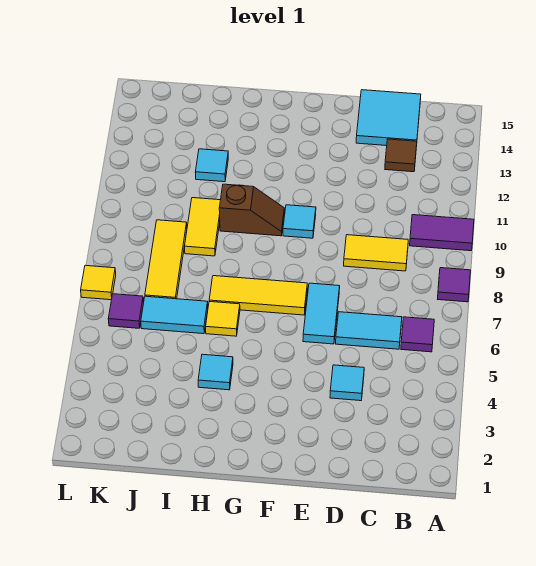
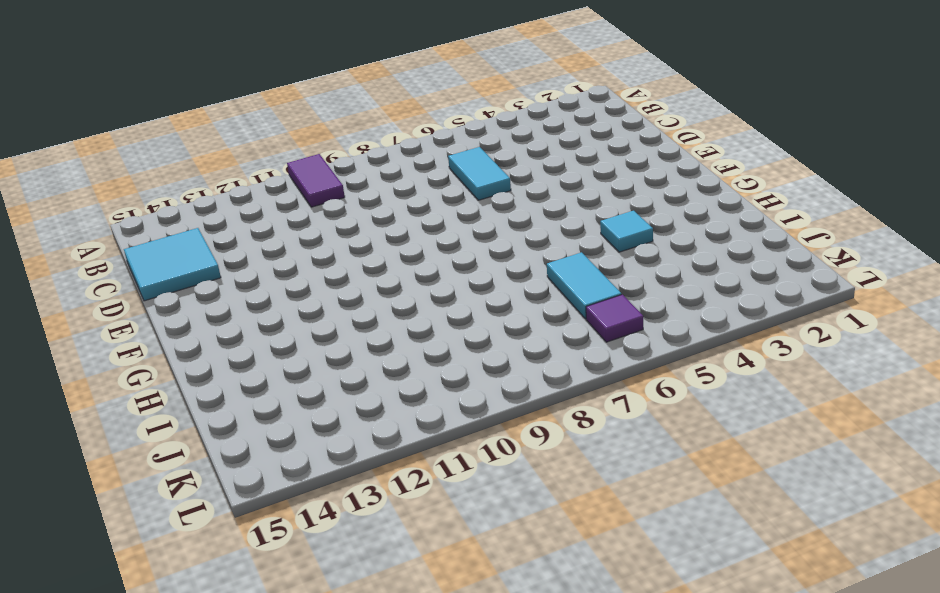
none -> purple tile A8 level 1
none -> purple tile B6 level 1
none -> yellow tile C9:D9 level 1

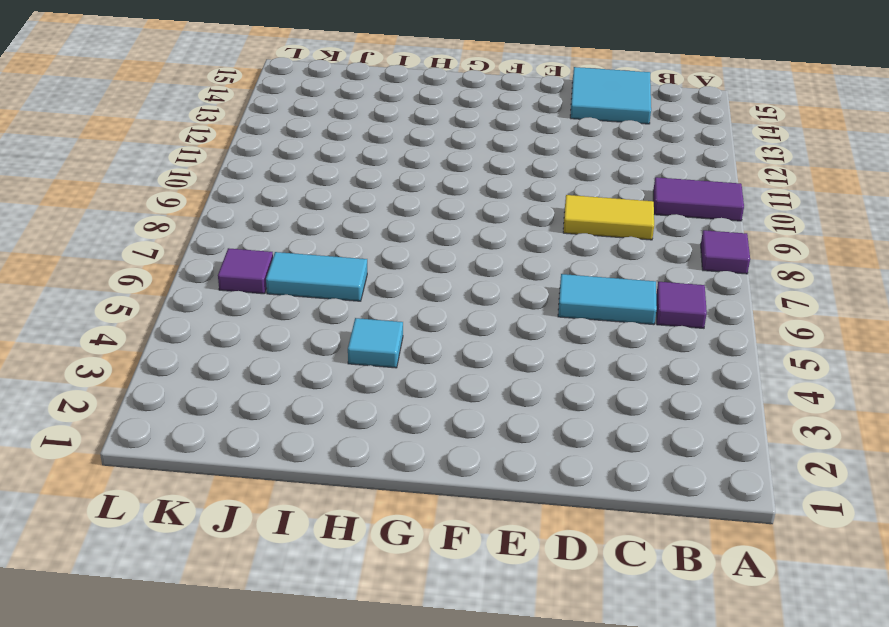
none -> brown tile C13 level 1
none -> cyan tile D4 level 1
none -> cyan tile E6:E7 level 1

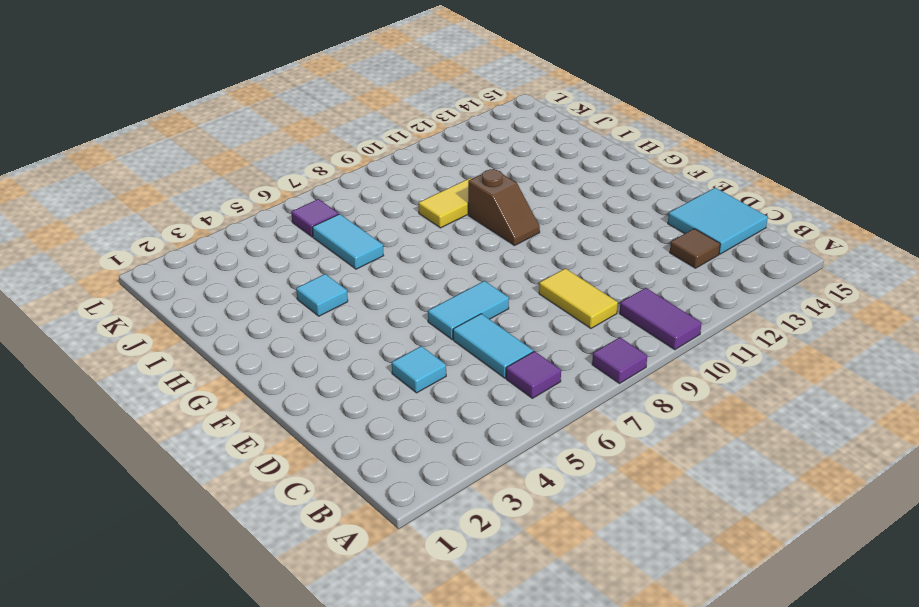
none -> yellow tile F7:H7 level 1
none -> cyan tile F10 level 1
none -> yellow tile H6 level 1

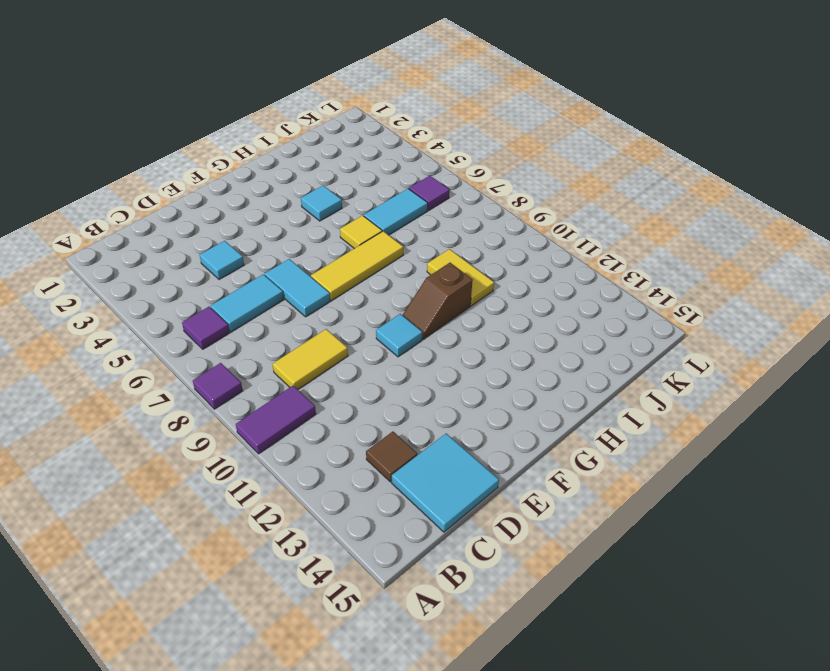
none -> cyan tile I12 level 1
none -> yellow tile J7:J9 level 1
none -> yellow tile L7 level 1

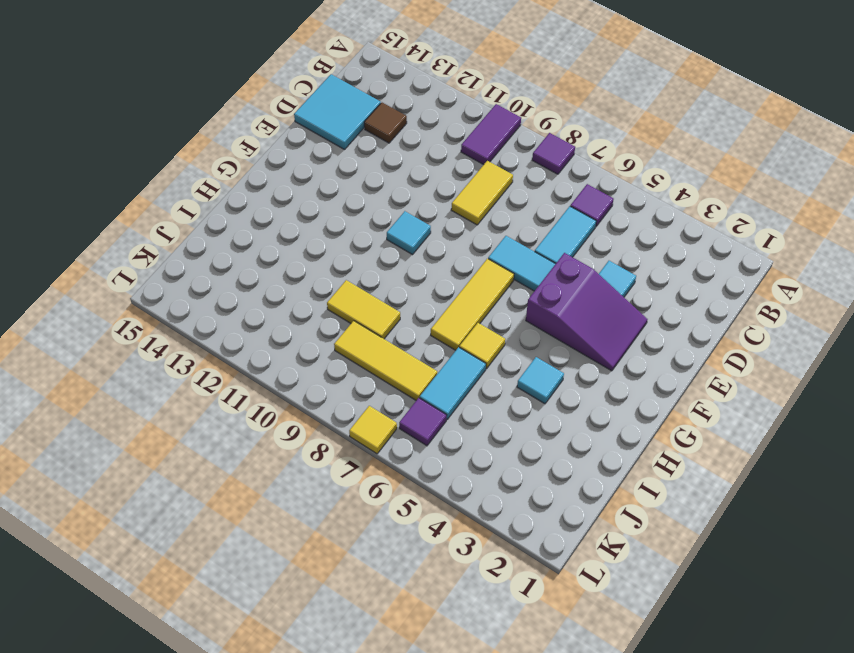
purple slope E3:F5 level 1 top 5 -> none
none -> brown slope G10:H10 level 1 top H
none -> cyan tile I12 level 1

